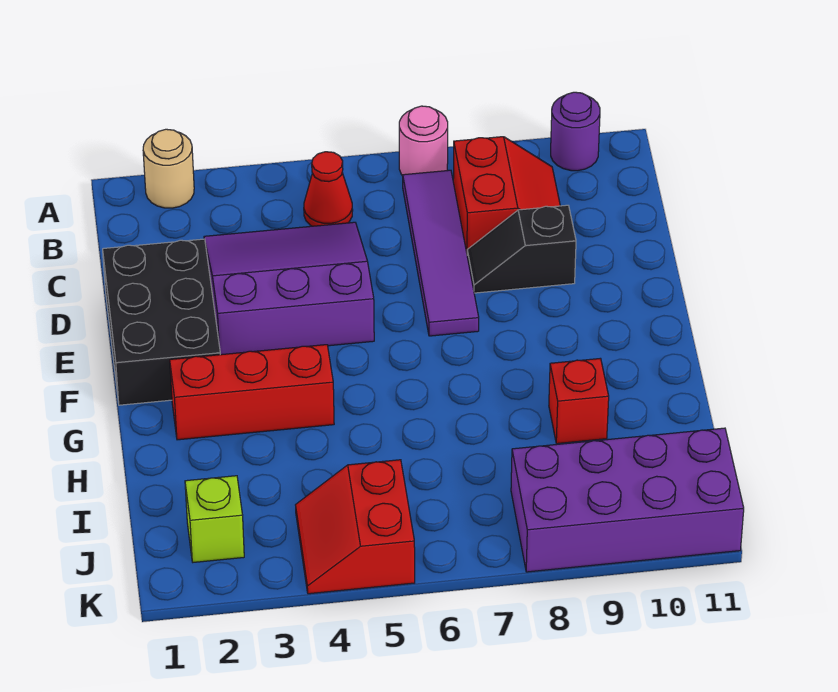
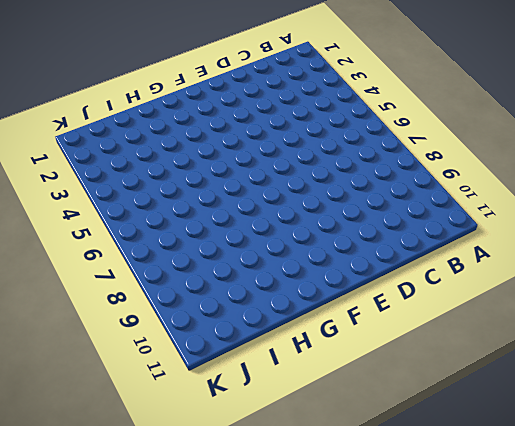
none -> tan round brick A2 level 1
none -> pink round brick A7 level 1
none -> purple round brick A10 level 1

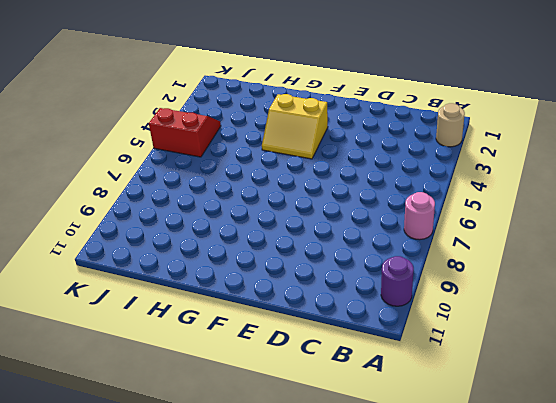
yellow slope F3:G4 level 1 top 3 -> red brick G2:G4 level 1
none -> red cone B5 level 1
none -> purple tile B7:E7 level 1
none -> red slope B8:C9 level 1 top 8

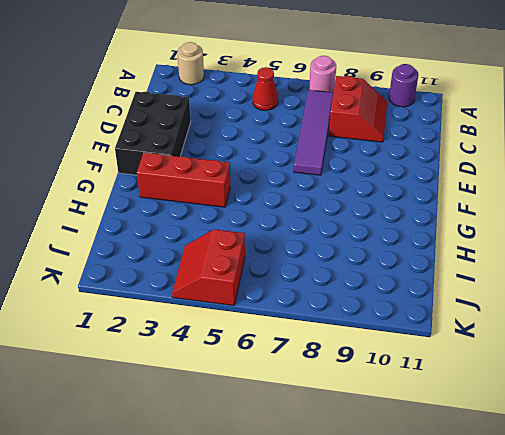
none -> purple slope C3:E5 level 1 top E
none -> black slope D8:D9 level 1 top 9
none -> red brick H9 level 1

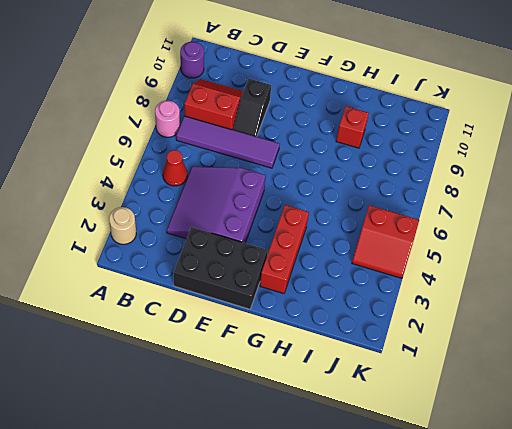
none -> lime brick J2 level 1
none -> purple brick J8:K11 level 1

